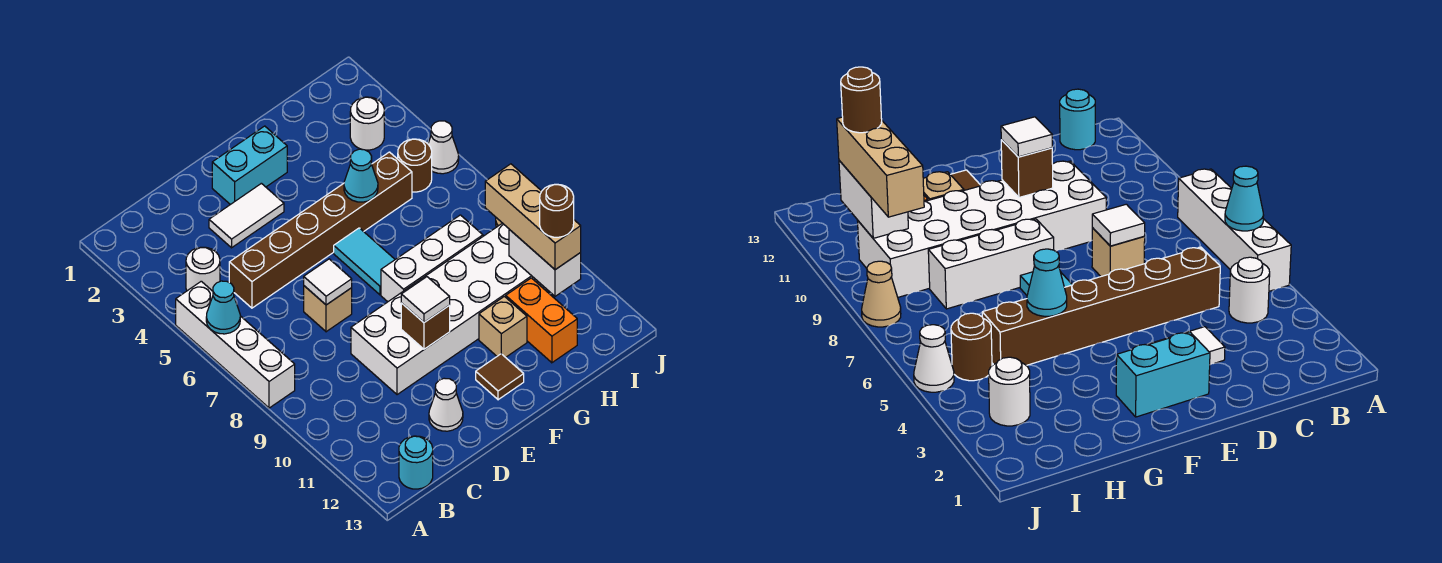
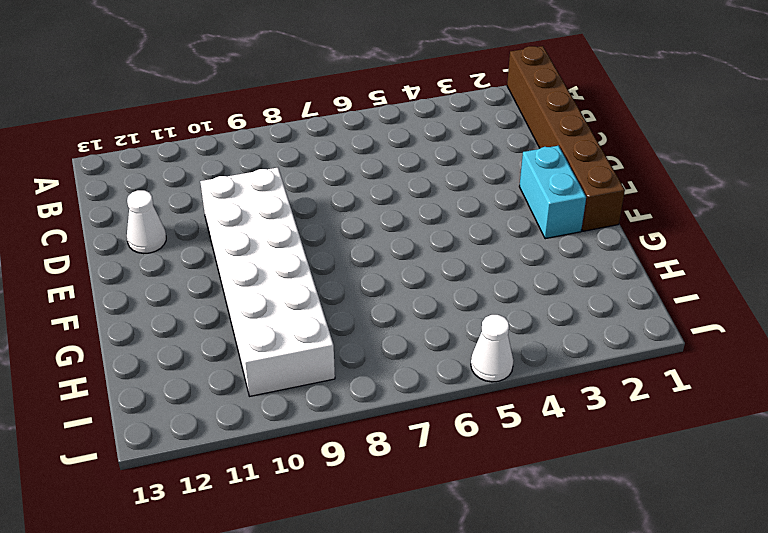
brown brick A1:F1 level 1 -> brown brick C5:H5 level 1
none -> white brick A5:A8 level 1
none -> white round brick B4 level 1
none -> cyan round brick B13 level 1

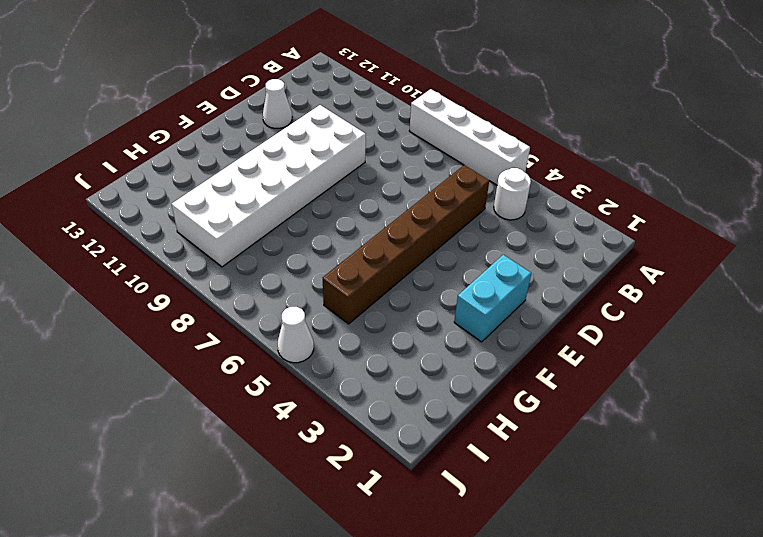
none -> cyan round brick B13 level 1
none -> white tile D3:E3 level 1
none -> tan brick D7 level 1

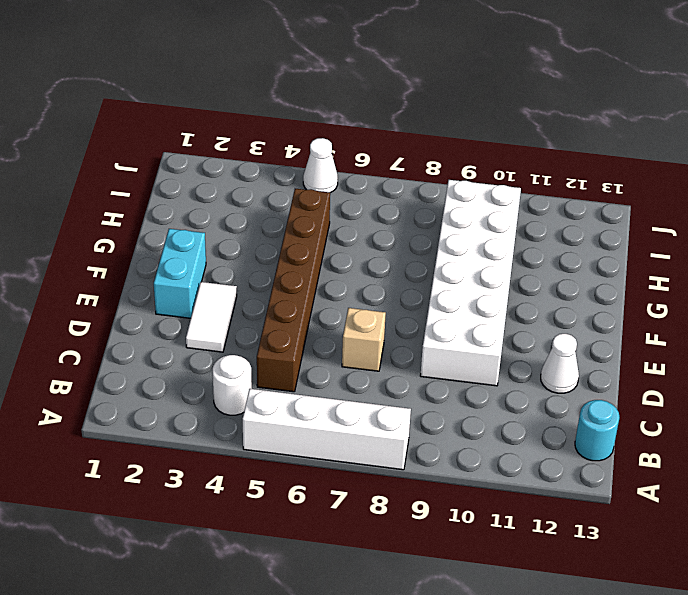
none -> cyan tile F6:F7 level 1
none -> white brick F8:H8 level 1
none -> brown tile F12 level 1

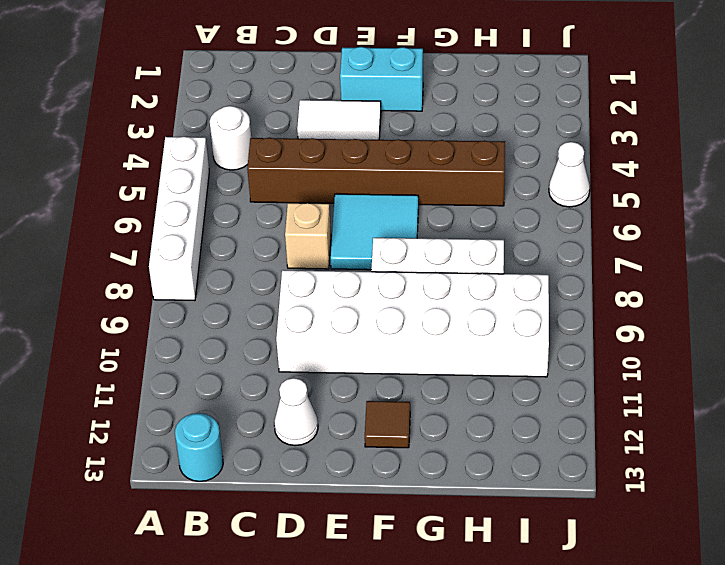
cyan tile E6:F7 level 1 -> cyan tile F6:F7 level 1
none -> tan brick G11 level 1
none -> orange brick H11:H12 level 1
none -> white round brick I3 level 1

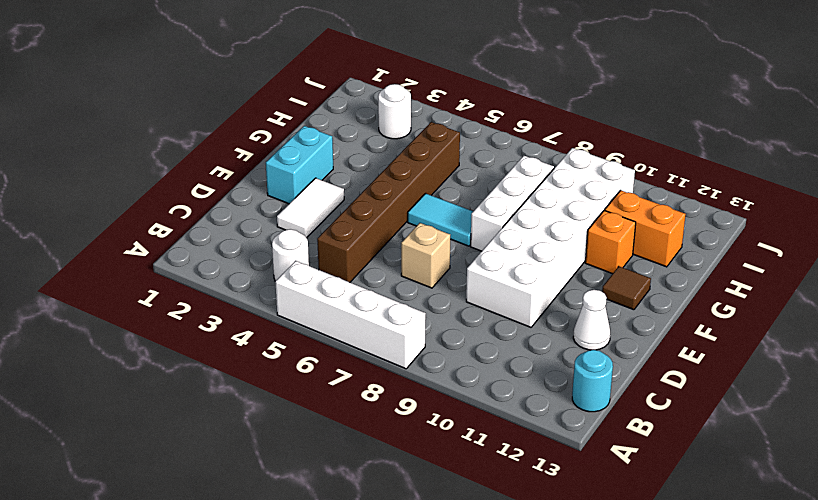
orange brick G11 level 1 -> tan brick G11 level 1
none -> brown round brick I5 level 1
none -> white cone J5 level 1
none -> tan cone J8 level 1

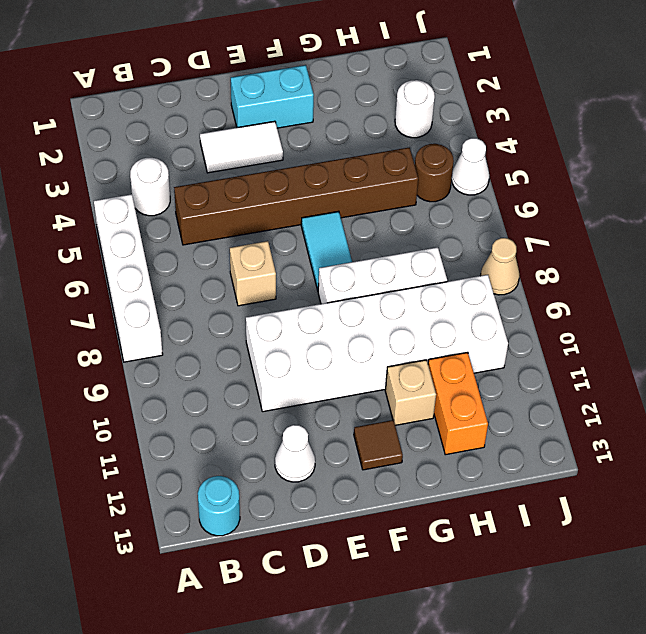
none -> cyan cone A6 level 2
none -> white tile D7 level 2
none -> brown brick E10 level 2

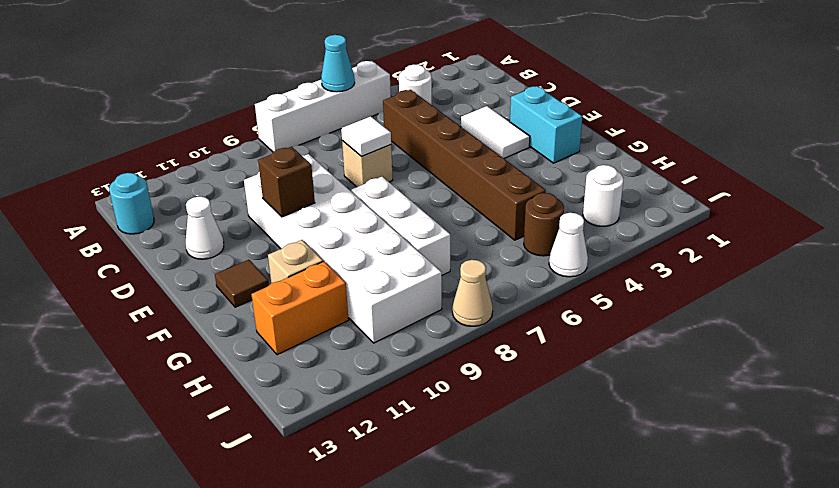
none -> cyan tile F6:F7 level 1
none -> cyan cone G5 level 2
none -> white brick I10:I11 level 2

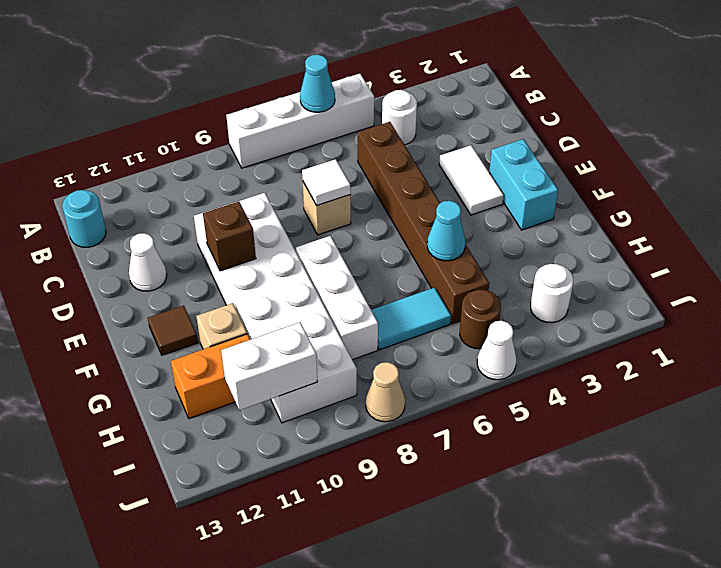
cyan tile H6:H7 level 1 -> cyan tile F6:F7 level 1
none -> white tile E10 level 3
none -> tan brick I9:I11 level 3
none -> brown round brick I11 level 4

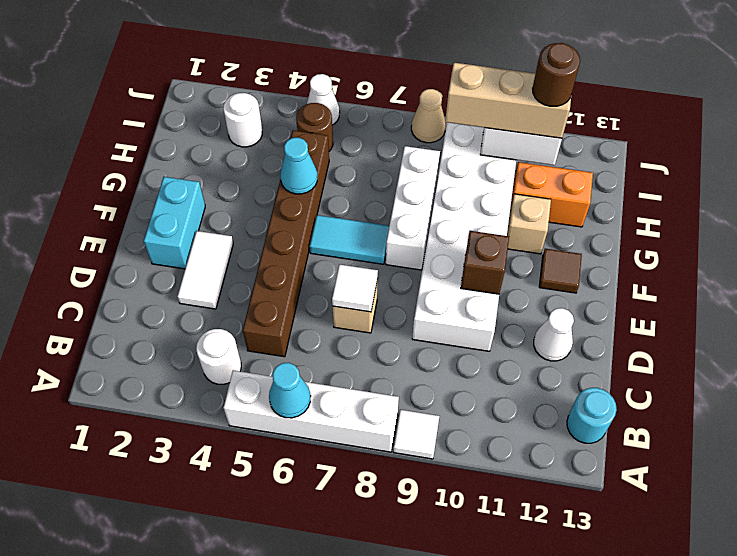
white tile A9 level 1 -> white tile E10 level 3

